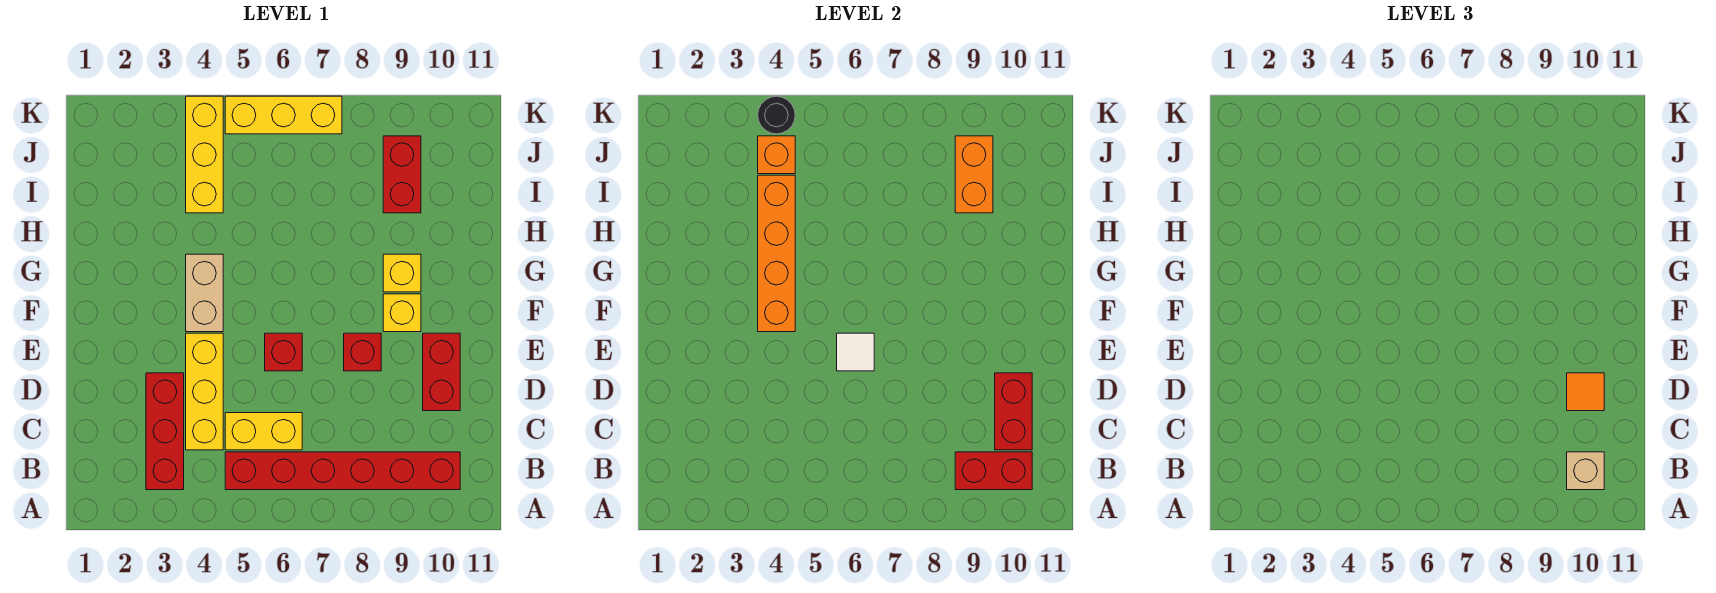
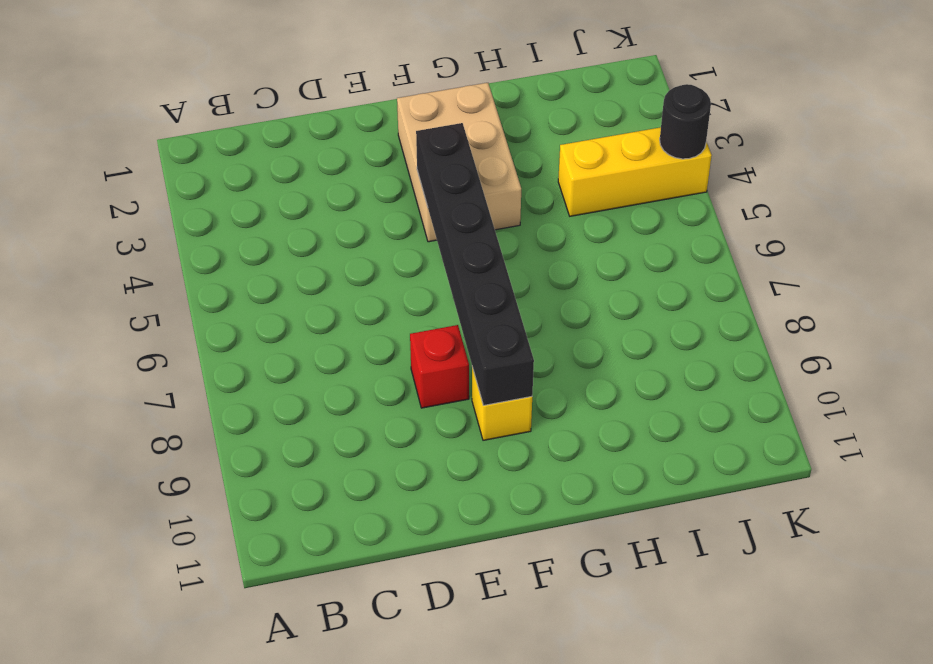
tan brick F2:G4 level 1 -> tan brick F4:G4 level 1
black brick F4:F9 level 2 -> orange brick F4:I4 level 2
none -> red brick B3:D3 level 1
none -> red brick B5:B10 level 1
none -> yellow brick C4:E4 level 1

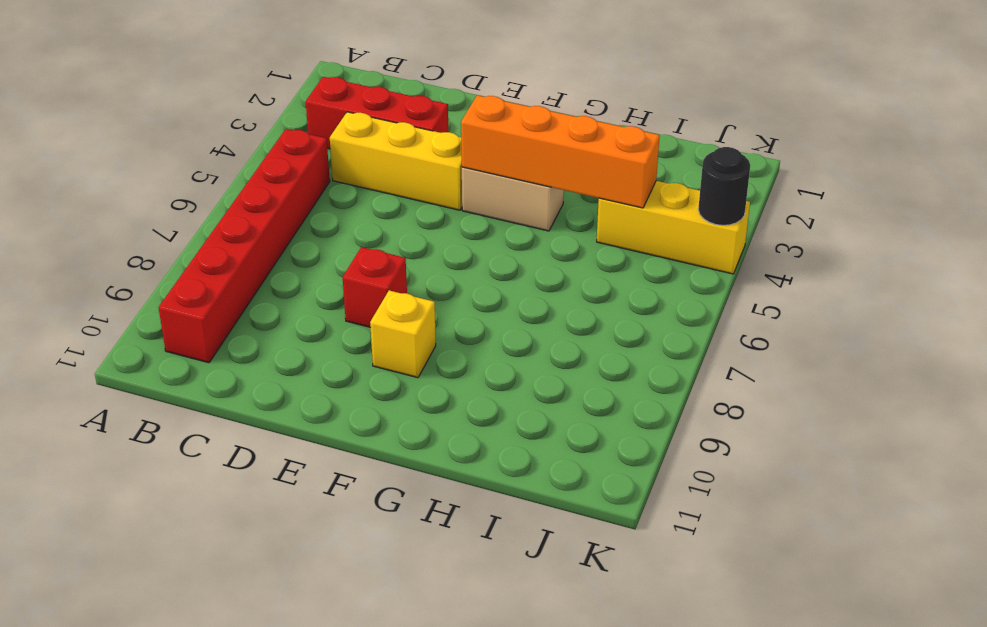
none -> yellow brick C5:C6 level 1
none -> red brick D10:E10 level 1
none -> red brick E6 level 1

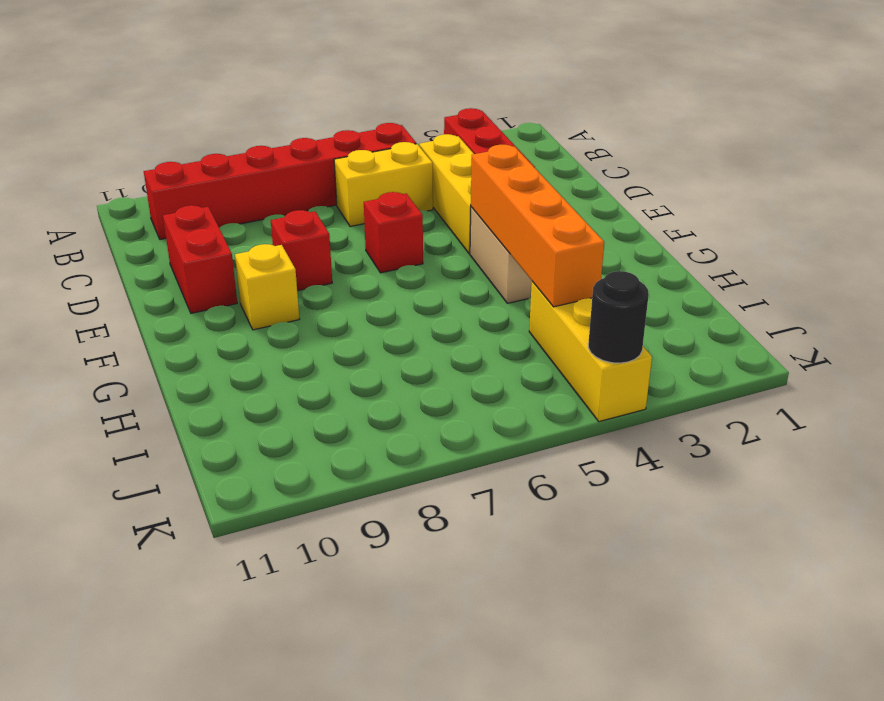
none -> yellow brick G9 level 1
none -> red brick I9:J9 level 1
none -> yellow brick K5:K7 level 1

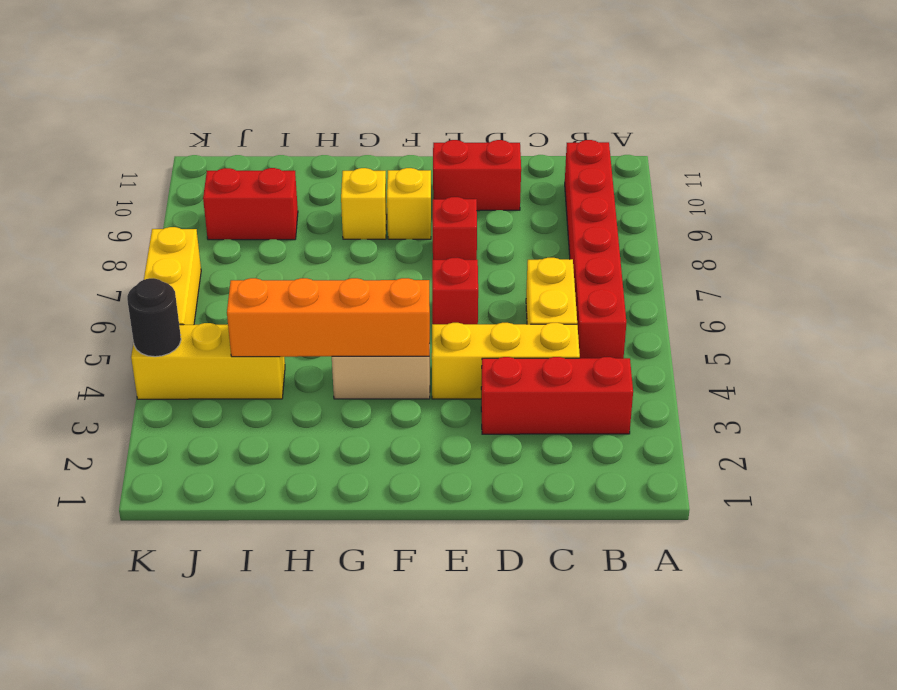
none -> red brick B9:B10 level 2
none -> red brick C10:D10 level 2
none -> white tile E6 level 2

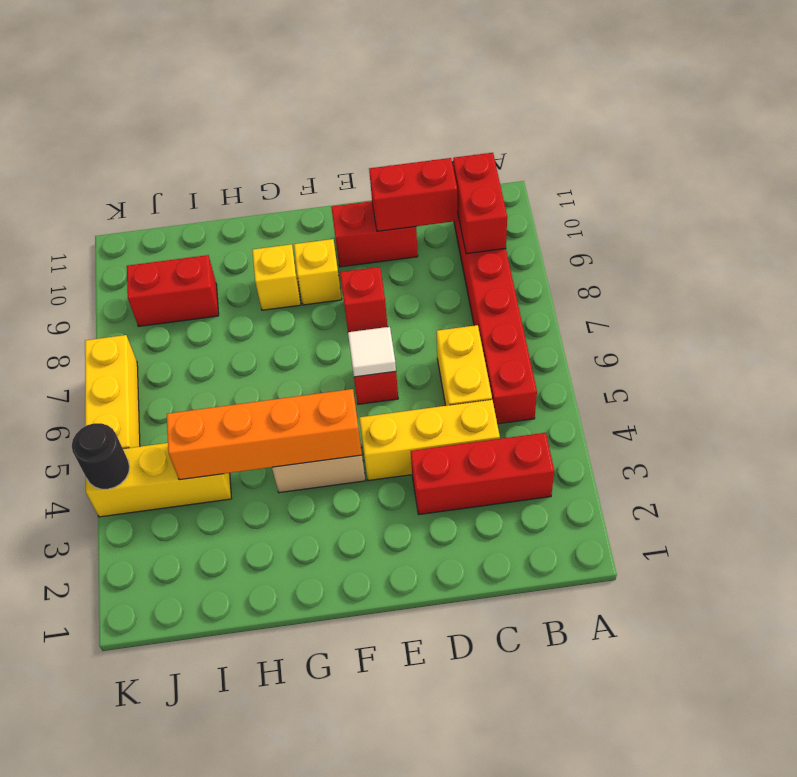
none -> orange brick I9:J9 level 2
none -> orange brick J4 level 2
none -> tan brick B10 level 3

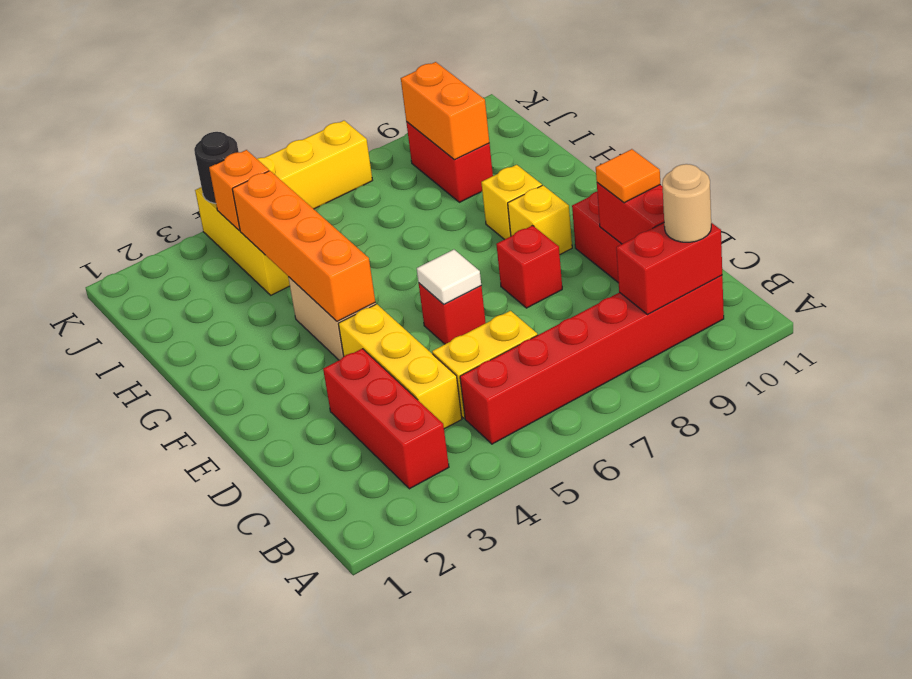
tan round brick B10 level 3 -> tan brick B10 level 3

